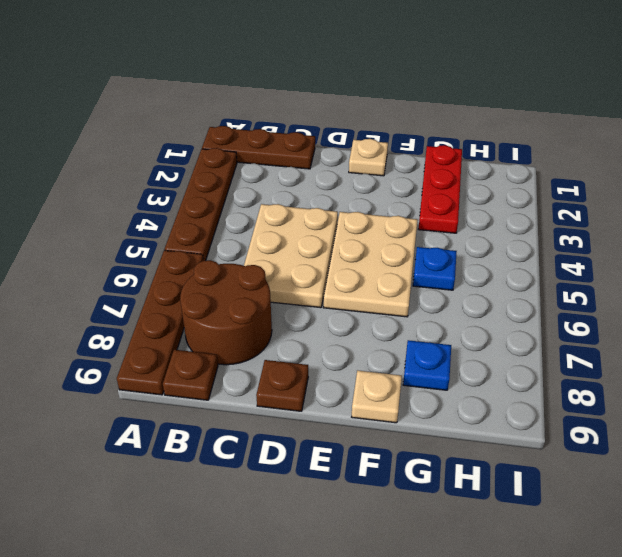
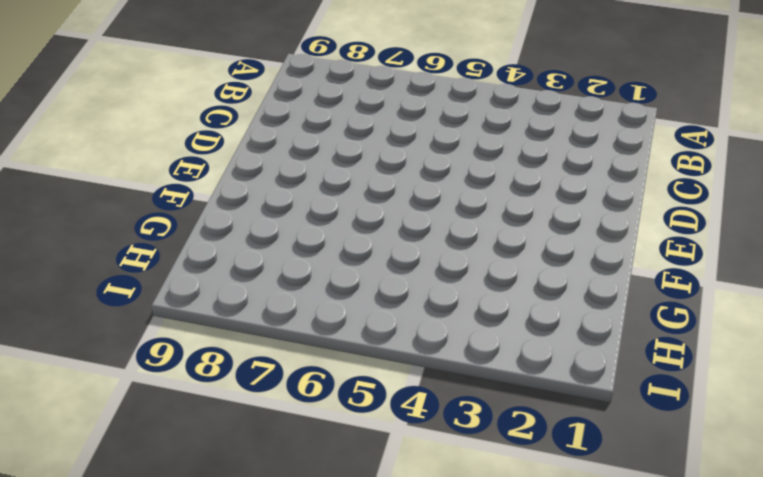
none -> brown plate A1:C1 level 1
none -> brown plate A2:A5 level 1
none -> brown plate A6:A9 level 1

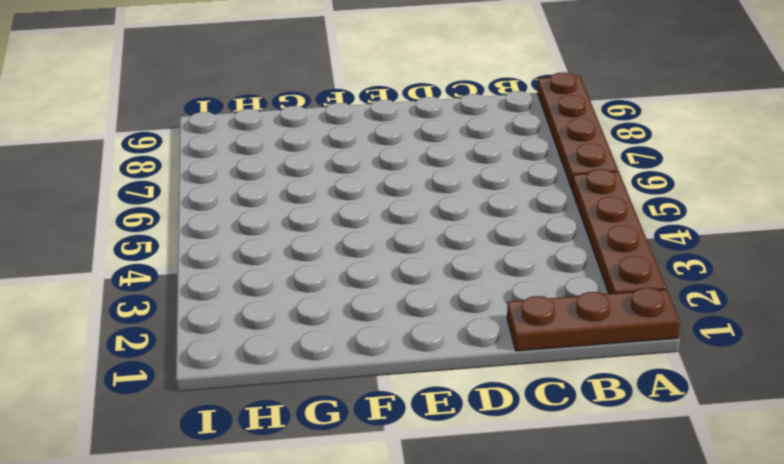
none -> brown round brick B7:C8 level 1
none -> brown plate B9 level 1
none -> tan plate C4:D6 level 1

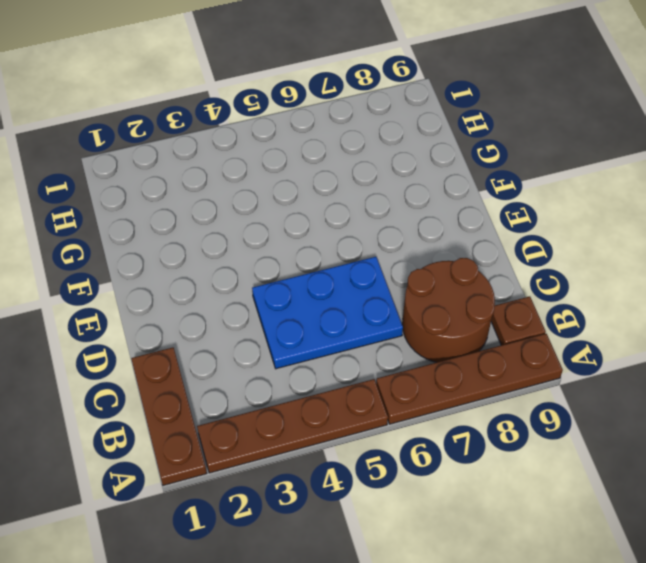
blue plate C4:D6 level 1 -> tan plate C4:D6 level 1
none -> brown plate D9 level 1
none -> tan plate E1 level 1
none -> tan plate E4:F6 level 1

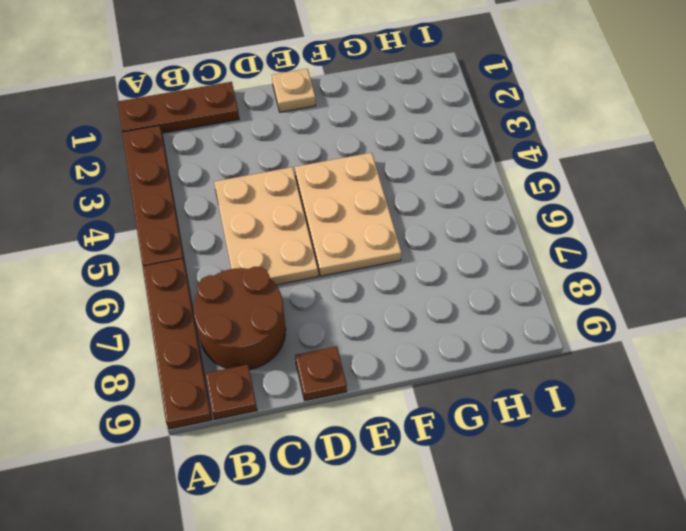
none -> tan plate F9 level 1
none -> red plate G1:G3 level 1
none -> blue plate G5 level 1

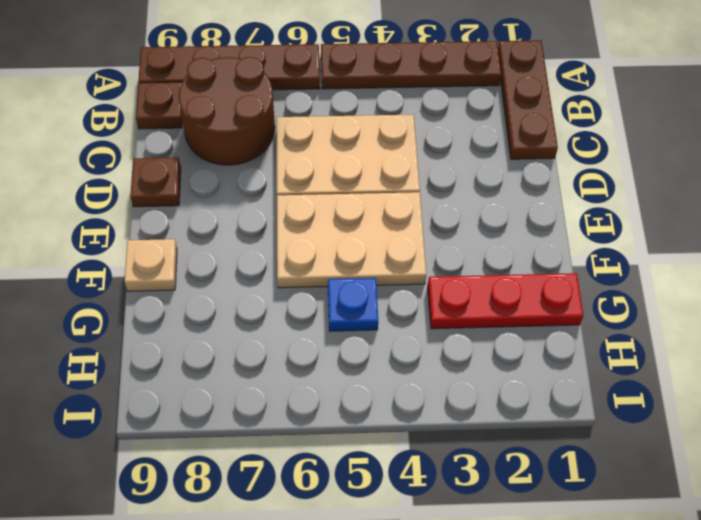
none -> tan plate E1 level 1
none -> blue plate G8 level 1

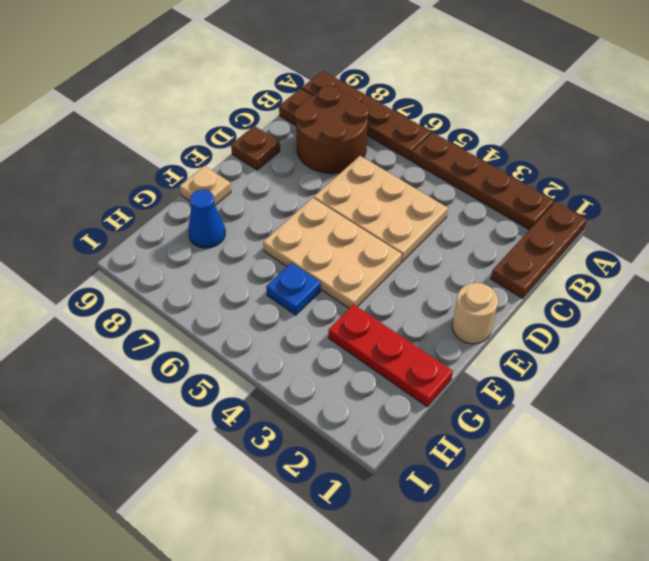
tan round brick E1 level 1 -> tan plate E1 level 1
blue cone G8 level 1 -> blue plate G8 level 1

